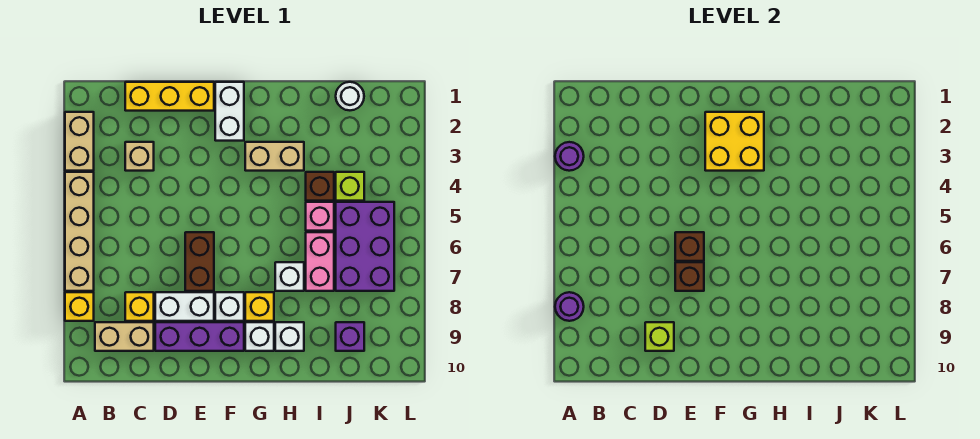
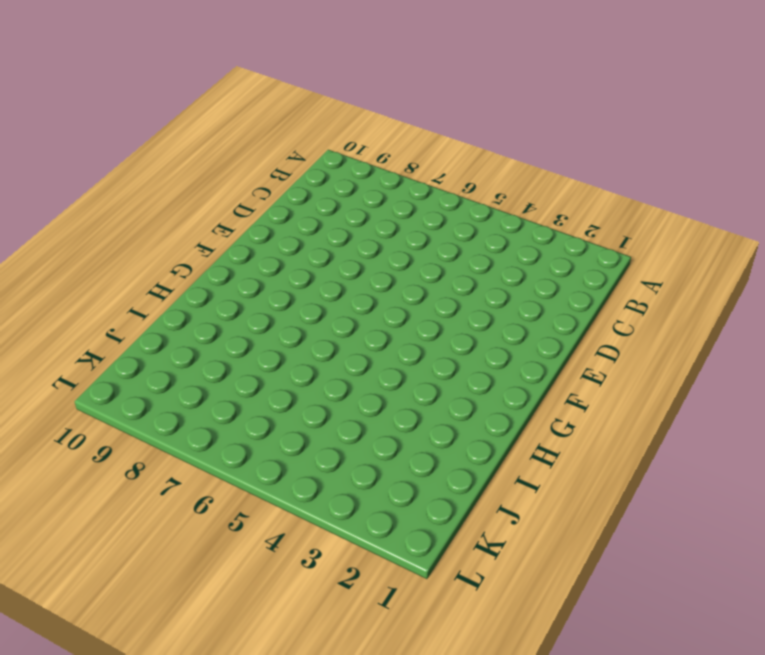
none -> tan brick A2:A3 level 1
none -> tan brick A4:A7 level 1
none -> yellow brick A8 level 1
none -> tan brick B9:C9 level 1

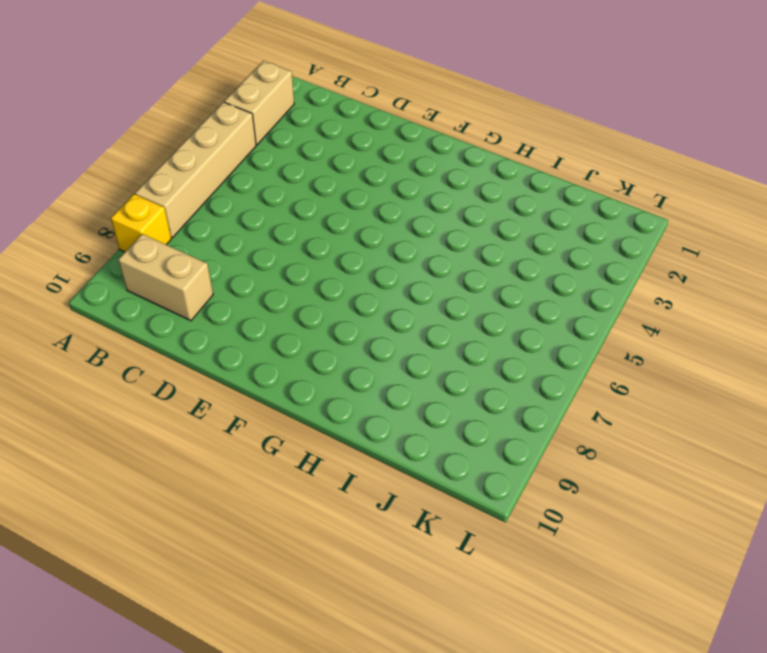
none -> yellow brick C1:E1 level 1
none -> tan brick C3 level 1
none -> yellow brick C8 level 1
none -> white brick D8:E8 level 1

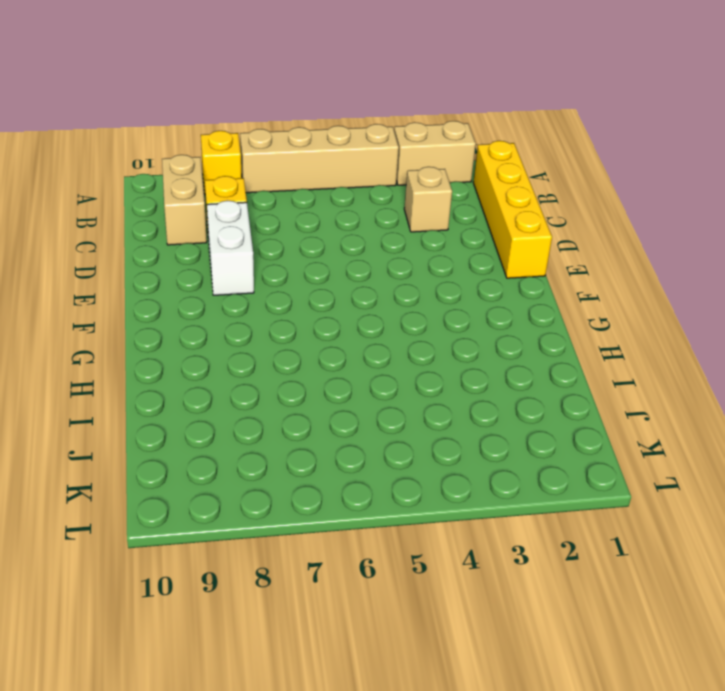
yellow brick B1:E1 level 1 -> yellow brick C1:E1 level 1
none -> purple brick D9:F9 level 1
none -> brown brick E6:E7 level 1
none -> white brick F1:F2 level 1
none -> white brick F8 level 1

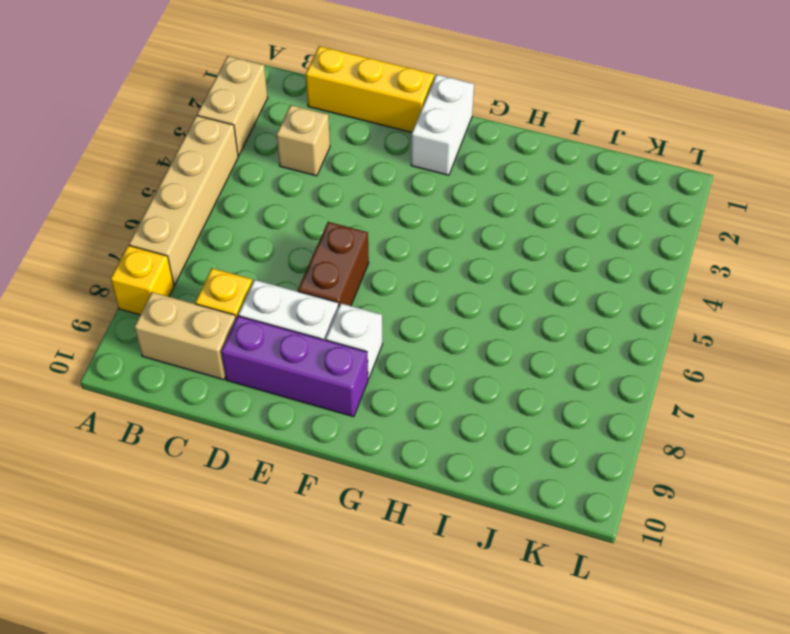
none -> tan brick G3:H3 level 1
none -> yellow brick G8 level 1
none -> white brick G9 level 1
none -> white brick H7 level 1

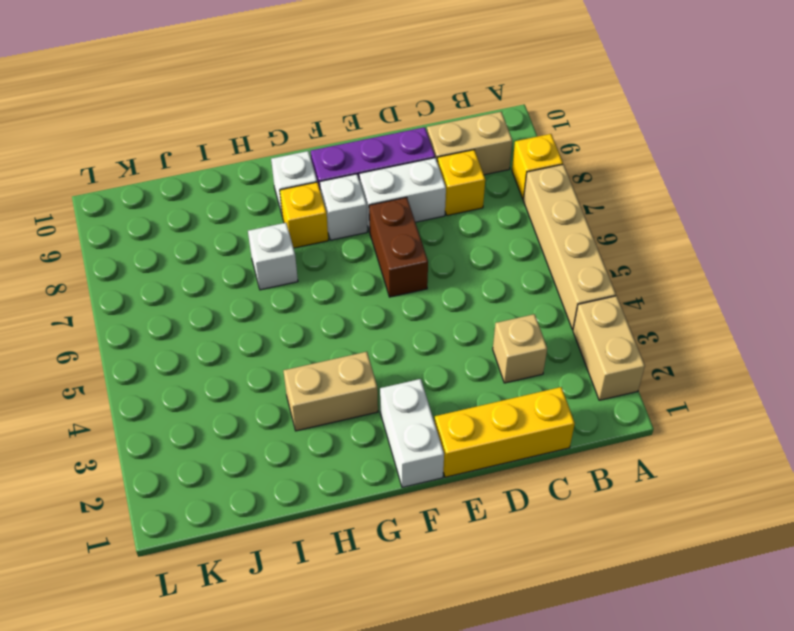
none -> white brick H9 level 1
none -> brown brick I4 level 1
none -> pink brick I5 level 1
none -> pink brick I6:I7 level 1

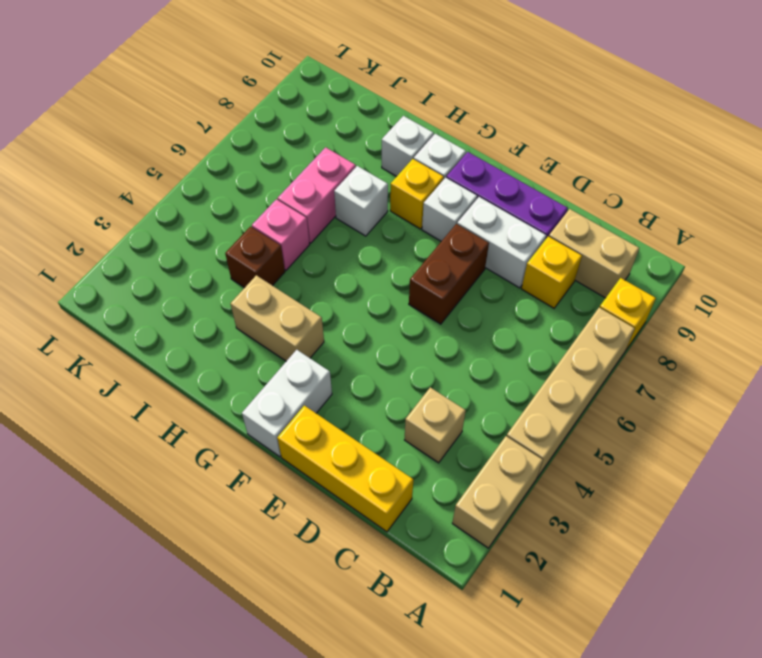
none -> white round brick J1 level 1
none -> lime brick J4 level 1
none -> purple brick J5:K7 level 1
none -> purple brick J9 level 1

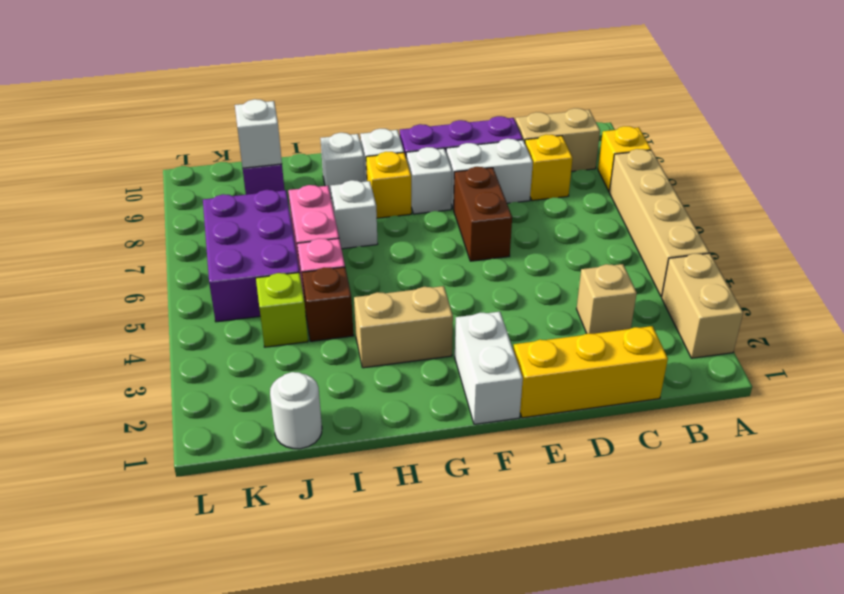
white brick J9 level 2 -> none
none -> purple round brick A3 level 2
none -> purple round brick A8 level 2
none -> lime brick D9 level 2
none -> brown brick E6 level 2

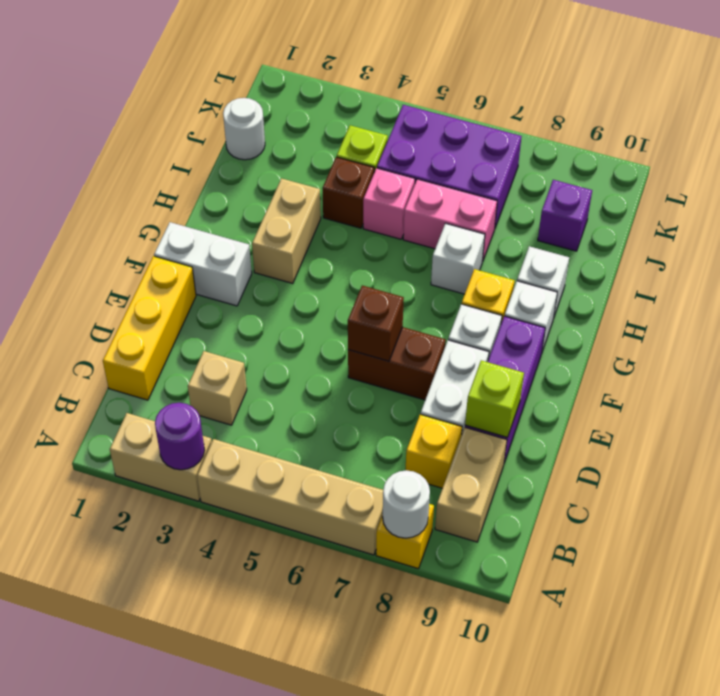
white round brick A8 level 2 -> purple round brick A8 level 2
none -> brown brick E7 level 2
none -> yellow brick F2:G3 level 2

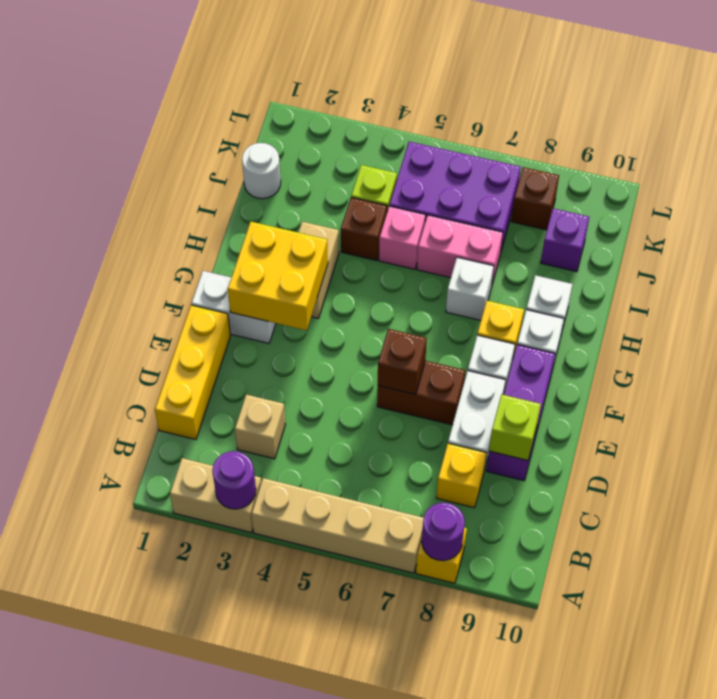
brown brick K8 level 1 -> brown brick E7 level 2
none -> tan brick B9:C9 level 1

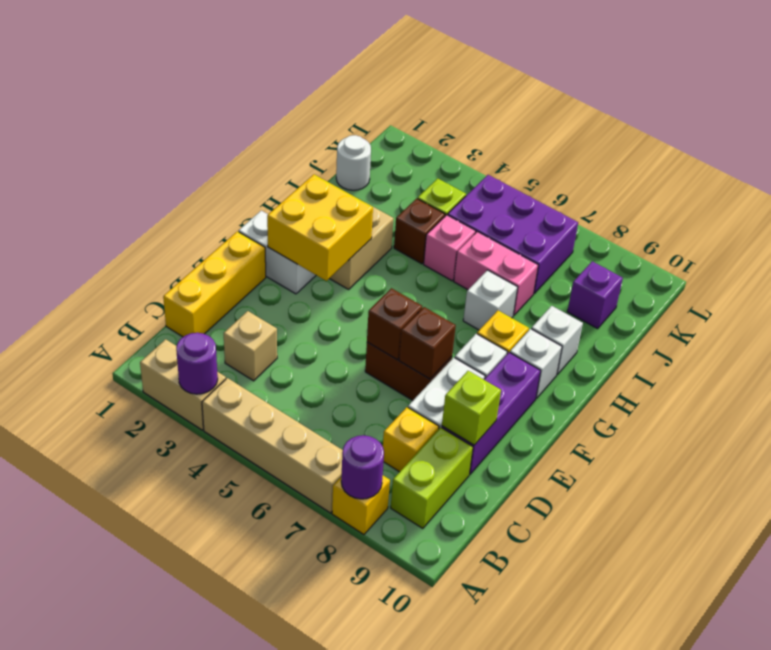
lime brick B9:C9 level 1 -> tan brick B9:C9 level 1

